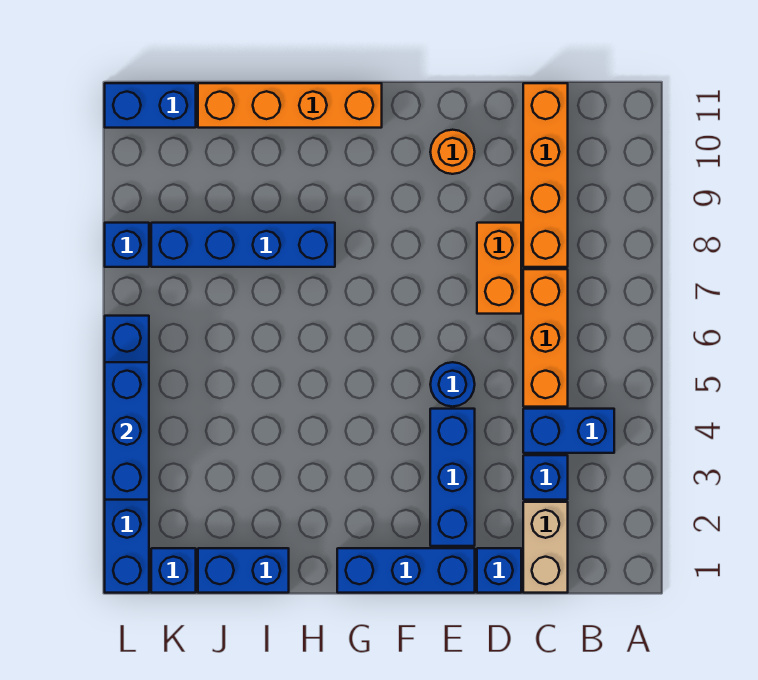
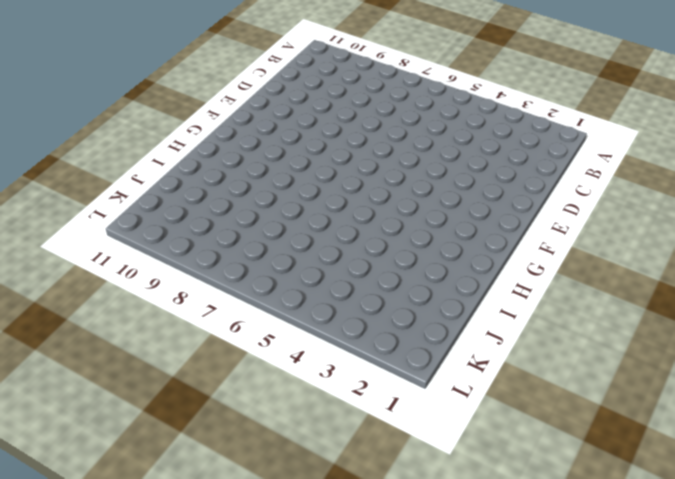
none -> blue brick B4:C4 level 1
none -> tan brick C1:C2 level 1
none -> blue brick C3 level 1

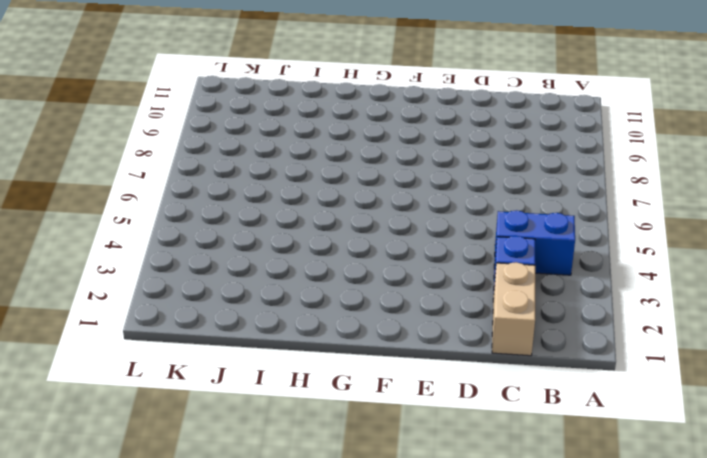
none -> orange brick C5:C7 level 1
none -> orange brick C8:C11 level 1
none -> blue brick D1 level 1

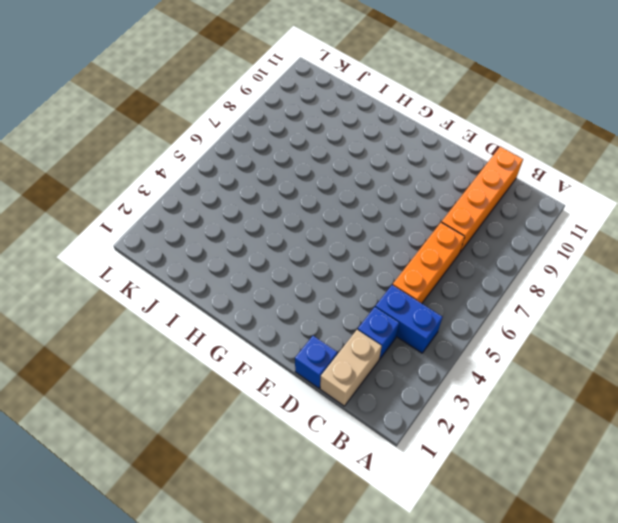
none -> orange brick D7:D8 level 1
none -> blue brick E1:G1 level 1
none -> blue brick E2:E4 level 1

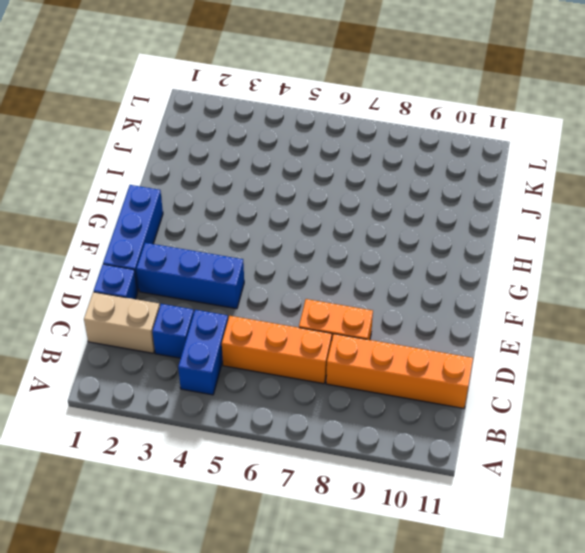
none -> blue round brick E5 level 1
none -> orange round brick E10 level 1
none -> orange brick G11:J11 level 1

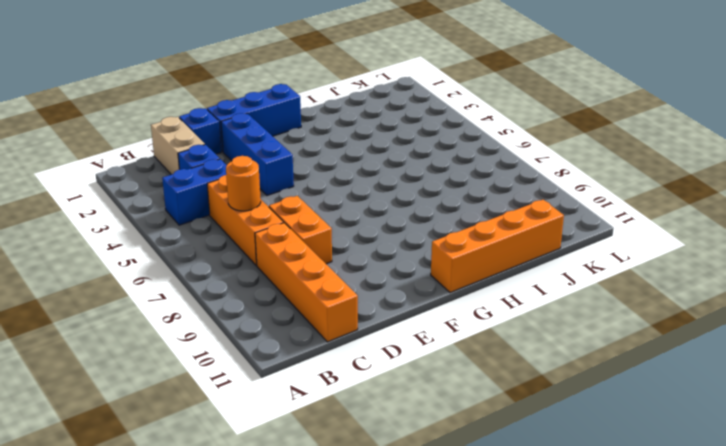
orange round brick C6 level 2 -> orange round brick E10 level 1
none -> blue round brick E5 level 1
none -> blue brick H8:K8 level 1
none -> blue brick I1:J1 level 1

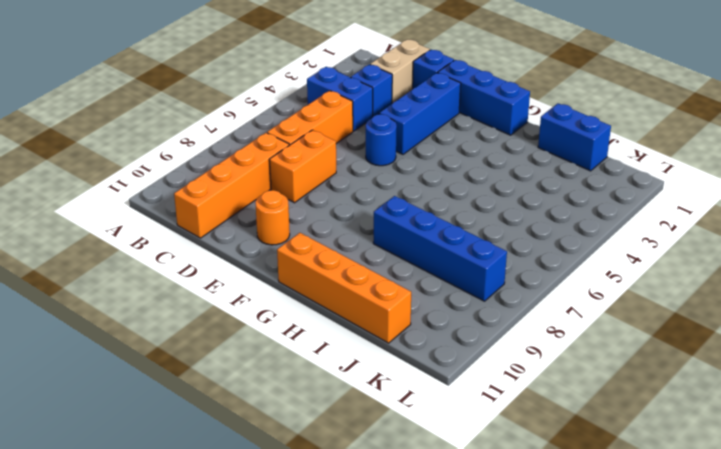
none -> blue brick K1 level 1
none -> blue brick K11:L11 level 1
none -> blue brick L1:L6 level 1

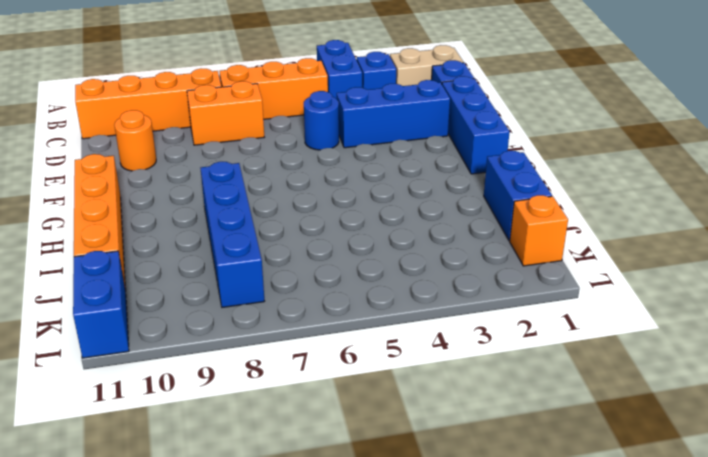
orange brick K1 level 1 -> blue brick K1 level 1
none -> blue brick L1:L6 level 1
none -> blue brick L8 level 1
none -> blue brick L3:L5 level 2

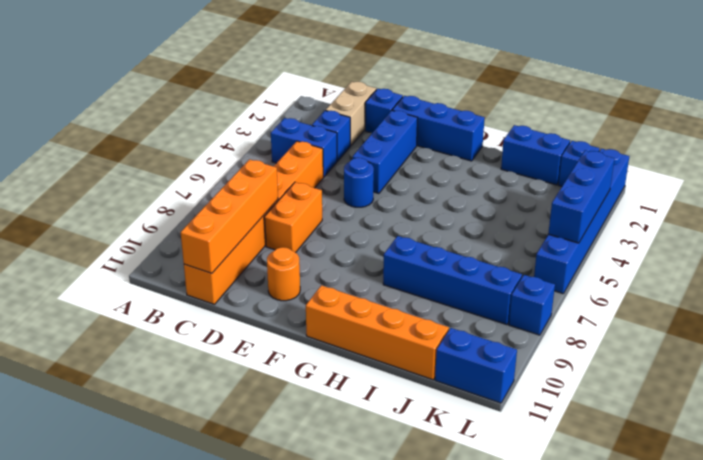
orange brick C8:C11 level 2 -> none

